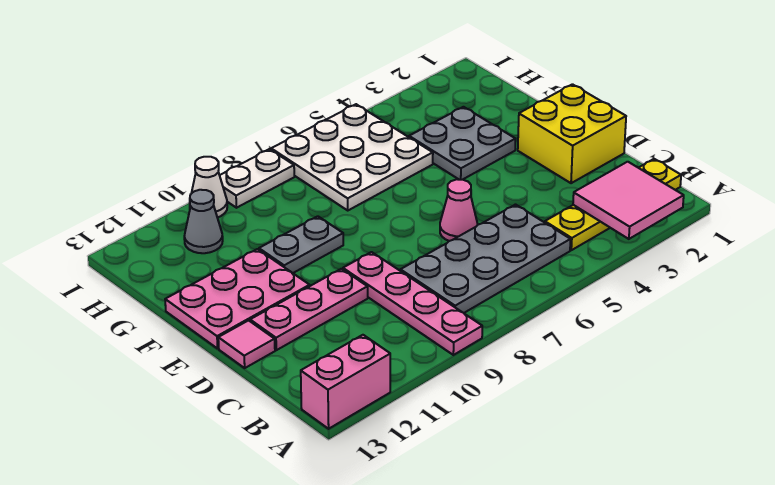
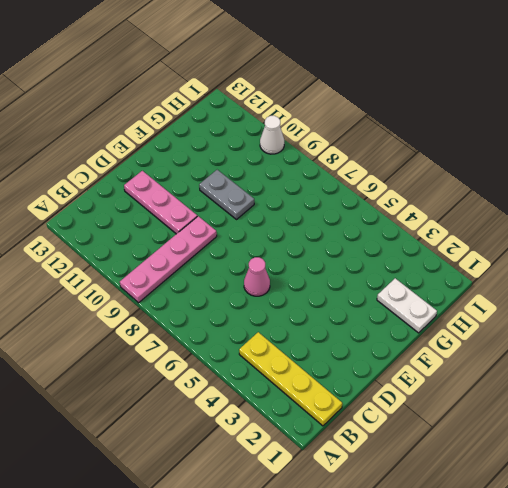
white plate G1:G2 level 1 -> white plate I8:I9 level 1
none -> pink brick A12:A13 level 1
none -> grey plate B5:C8 level 1
none -> yellow brick D1:E2 level 1

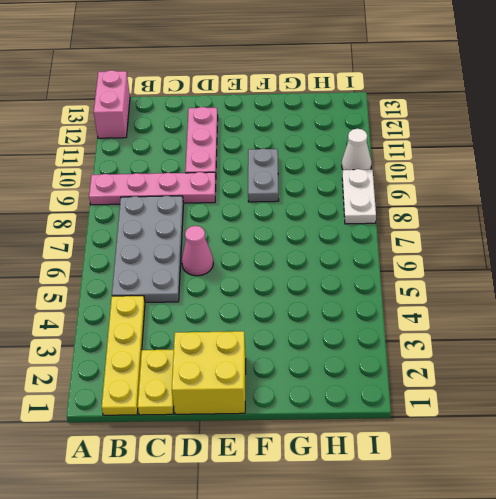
yellow plate C1:C2 level 1 -> none
none -> pink tile D13 level 1
none -> pink plate E11:F13 level 1
none -> grey plate F3:G4 level 1

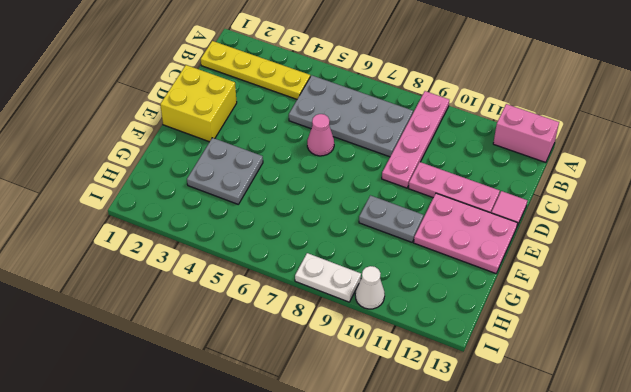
none -> white plate G5:I7 level 1
none -> grey cone H11 level 1
none -> pink tile A2:B3 level 2

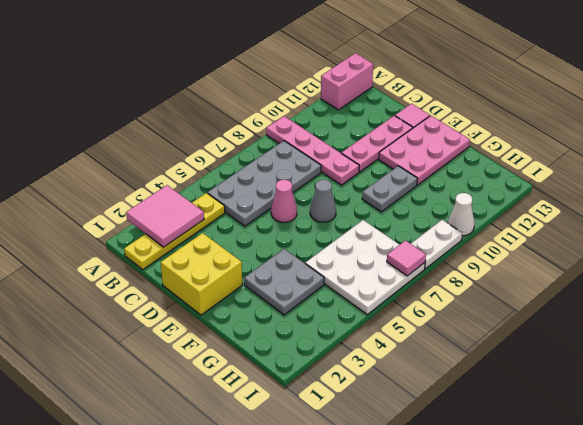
grey cone E7 level 1 -> grey cone H11 level 1
pink tile I7 level 2 -> none

